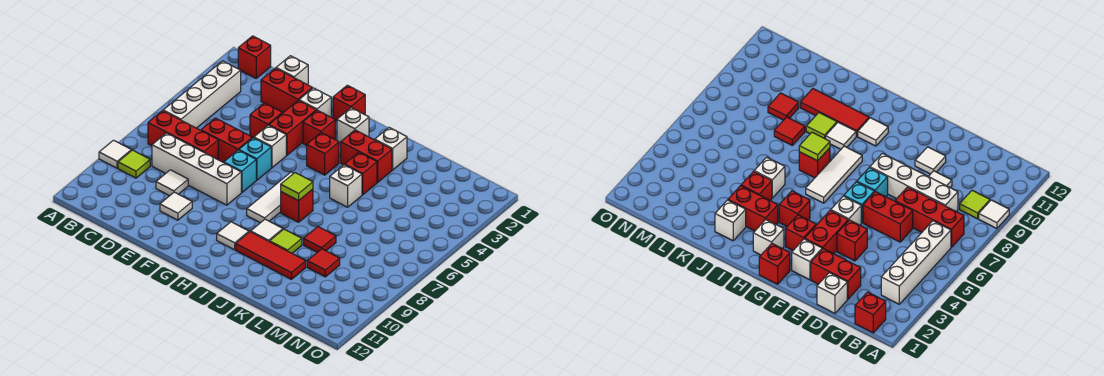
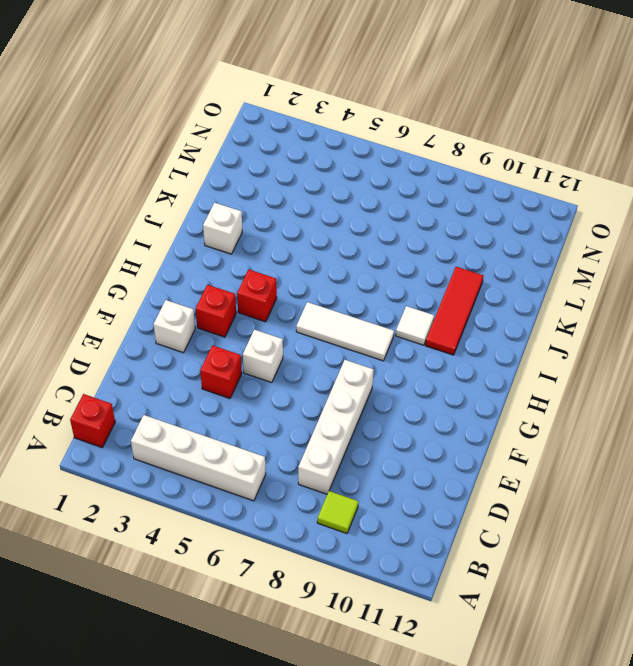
none -> white tile A9 level 1
none -> red brick B7:D7 level 1
none -> white brick D1 level 1
none -> red brick D2:E2 level 1

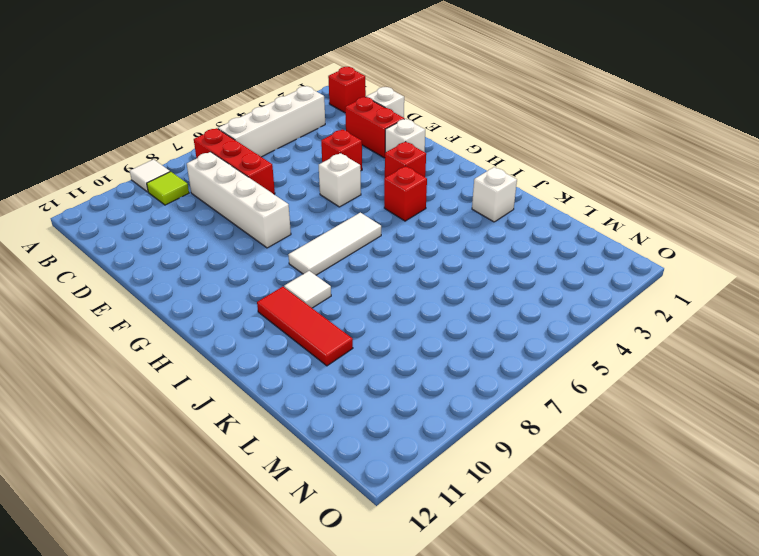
none -> red brick D6:E6 level 1
none -> white tile D9 level 1
none -> white tile E10 level 1
none -> red brick F3:F4 level 1

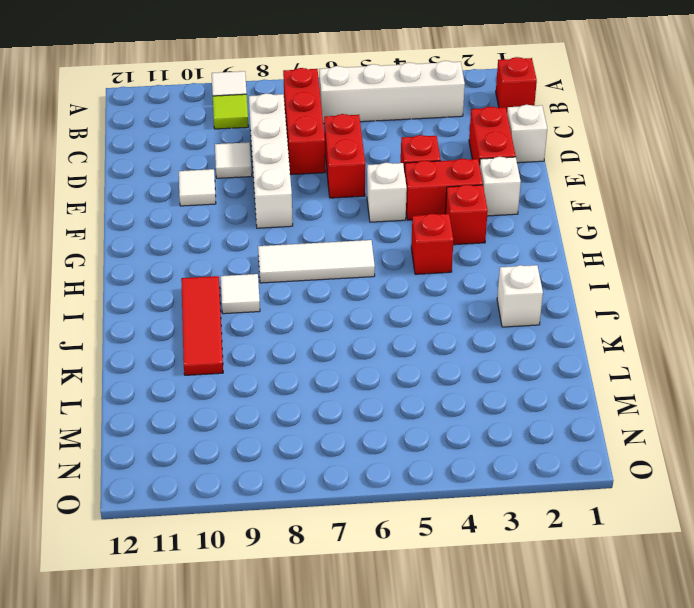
none -> cyan brick F6 level 1
none -> cyan brick F7 level 1
none -> red brick G1 level 1
none -> white brick H2 level 1

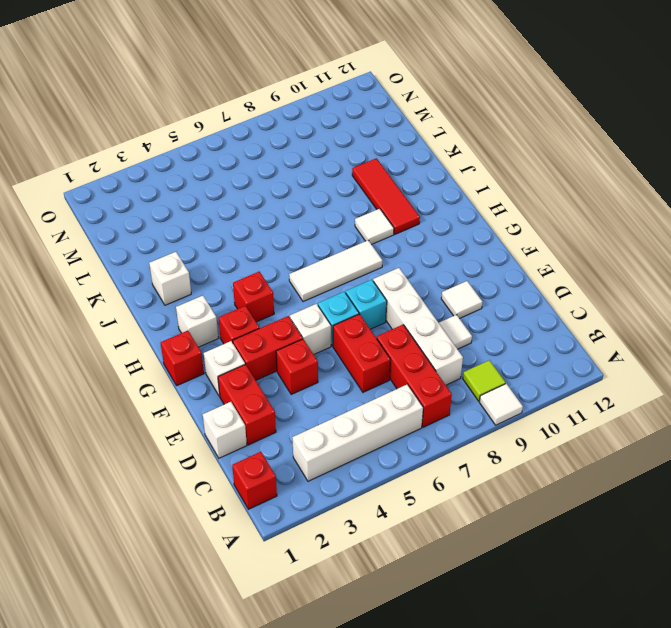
none -> white tile H10 level 1
none -> red brick I3:J3 level 1
none -> red brick I7 level 1
none -> red brick J4 level 1

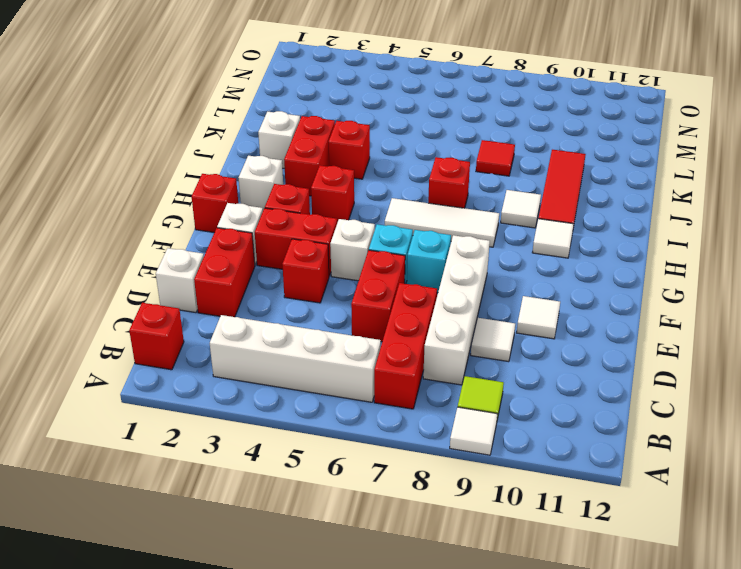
none -> white brick J5 level 1
none -> lime tile J9 level 1
none -> red tile L9 level 1
none -> lime tile I7 level 2

